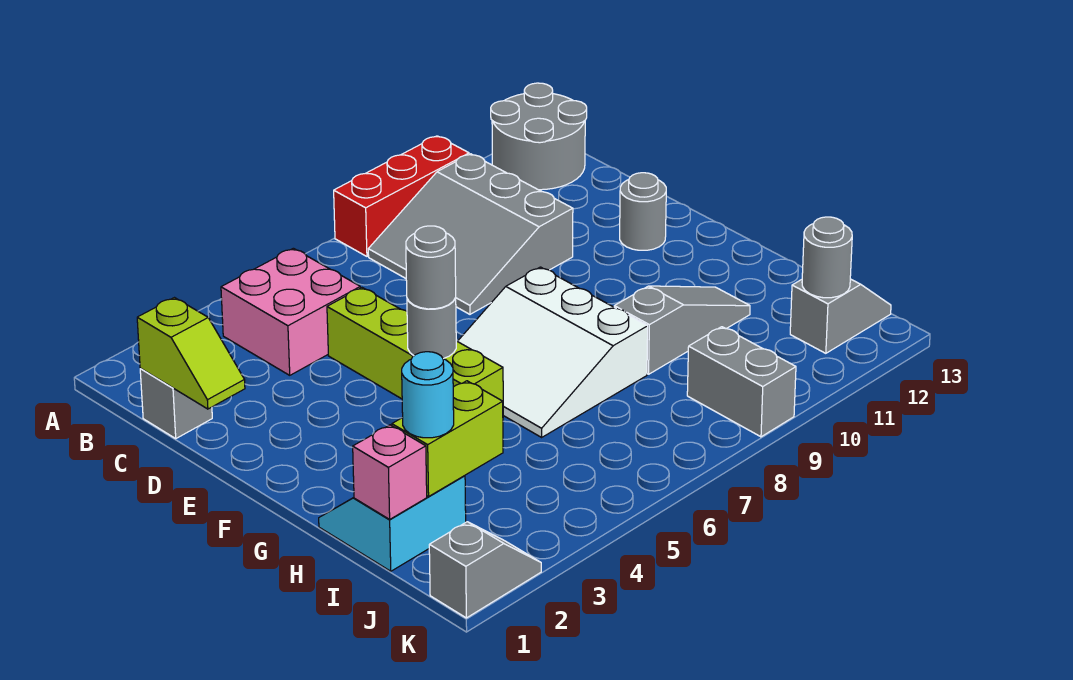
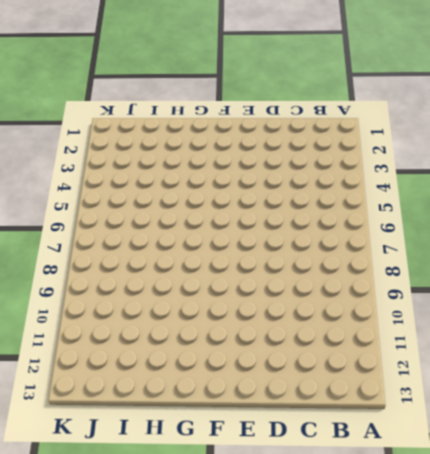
none -> red brick A8:A10 level 1
none -> grey round brick A12:B13 level 1
none -> pink brick B4:C5 level 1

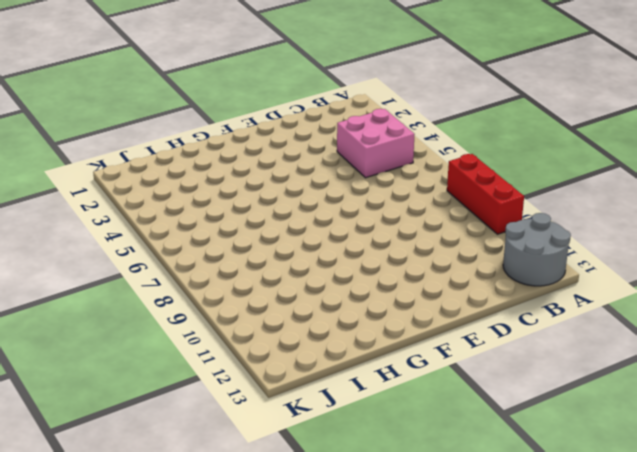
none -> grey slope B8:D10 level 1 top 10
none -> grey brick C1 level 1
none -> lime brick D5:G5 level 1

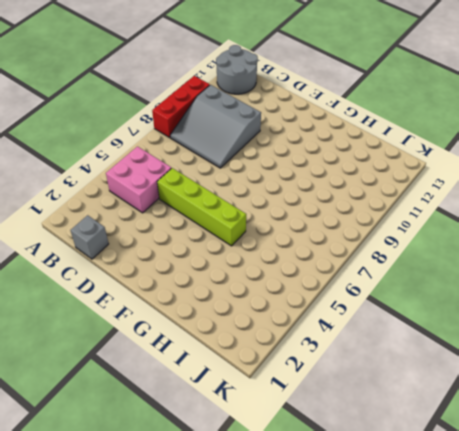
none -> grey round brick E12 level 1
none -> white slope F6:H8 level 1 top 8
none -> cyan slope H1:I2 level 1 top I

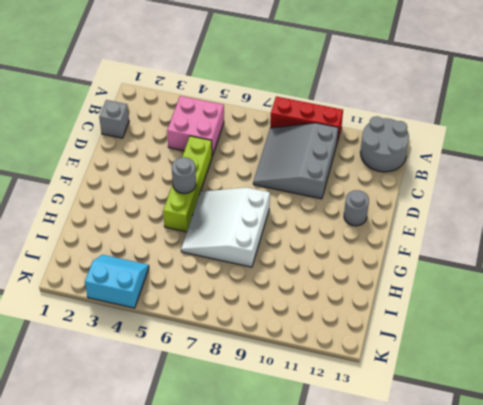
cyan slope J3:K4 level 1 top K -> cyan slope H1:I2 level 1 top I
none -> grey slope H9:H11 level 1 top 9
none -> grey brick J9:K9 level 1
none -> grey slope J12:J13 level 1 top 12

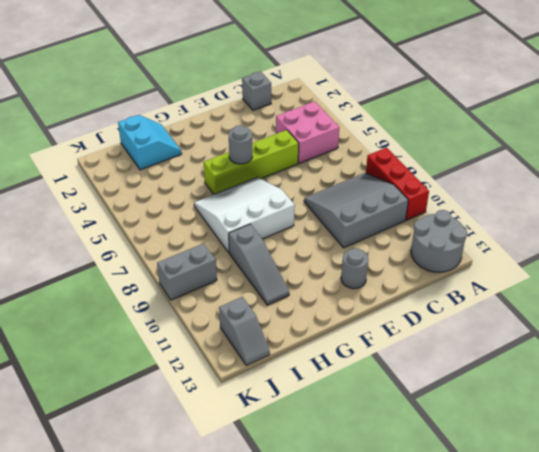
none -> grey slope K1:K2 level 1 top 1
none -> lime slope C1:D1 level 2 top C
none -> pink brick I1 level 2

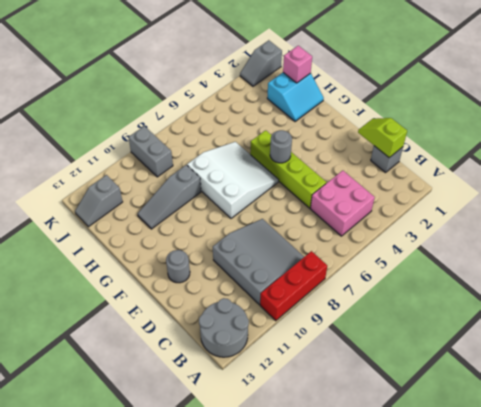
none -> lime brick I2:I3 level 2
none -> grey round brick J12 level 2
none -> grey round brick F5 level 3

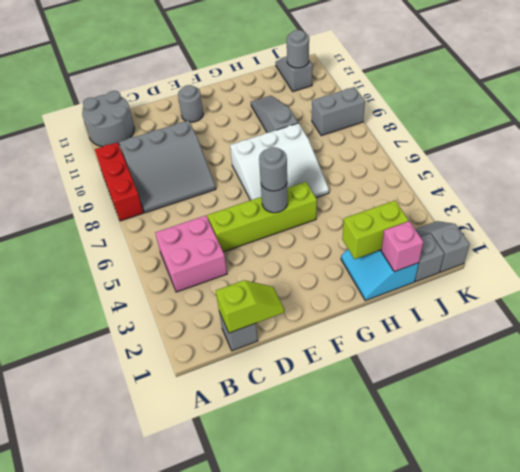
lime brick H2:I2 level 2 -> lime brick I2:I3 level 2
grey brick J1 level 1 -> none
none -> cyan round brick I2 level 3

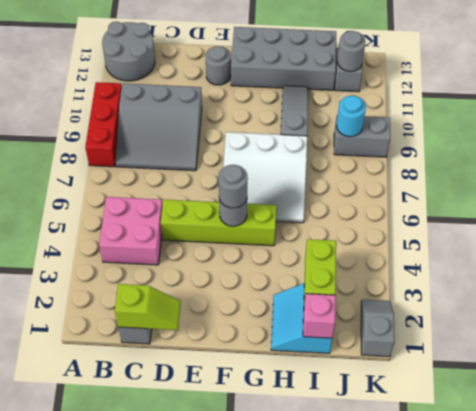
grey brick F12:I13 level 1 -> none
cyan round brick J9 level 2 -> cyan round brick I2 level 3

